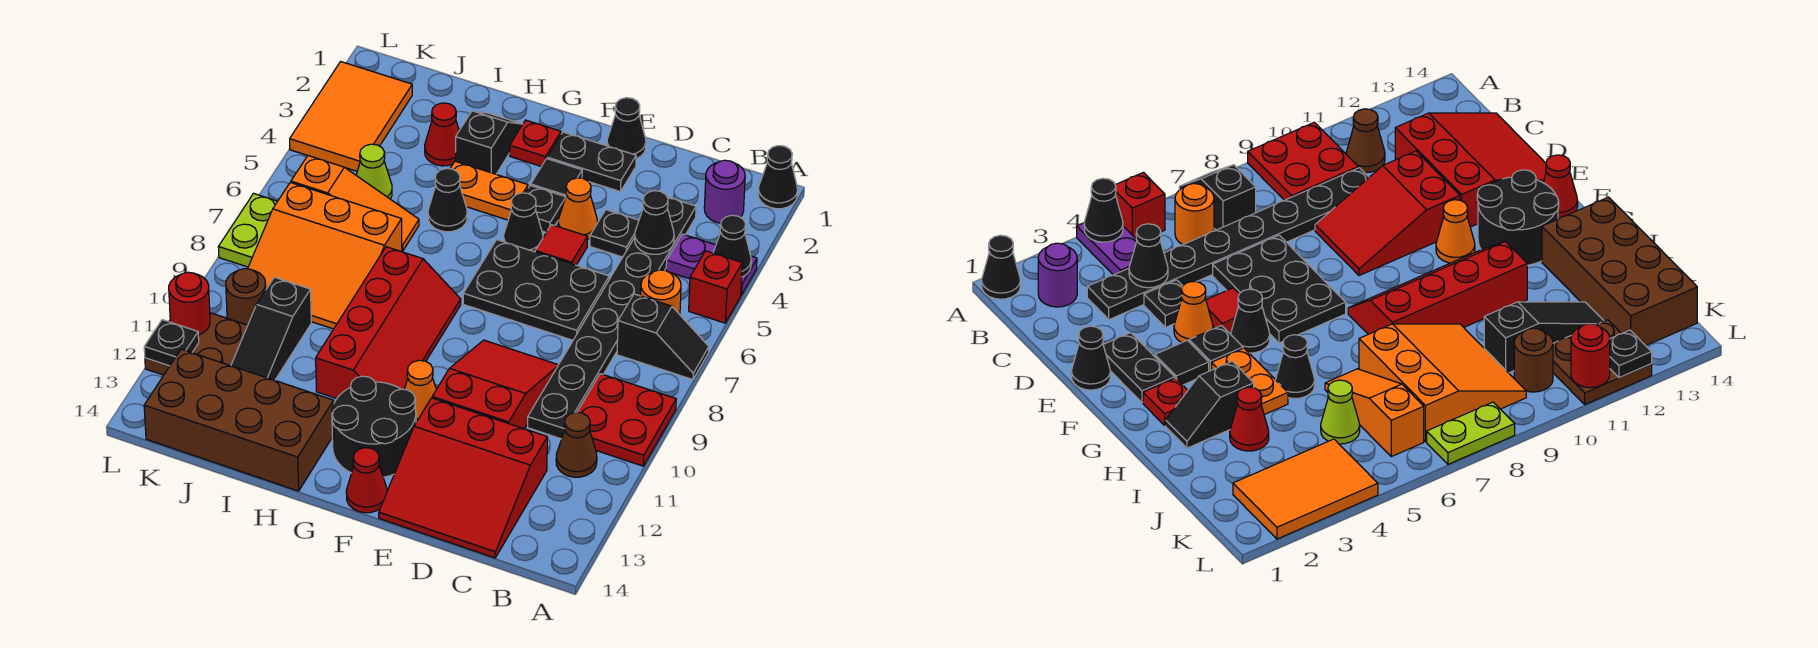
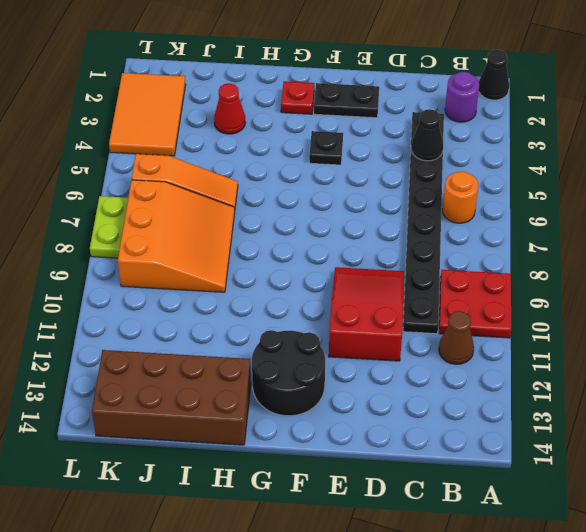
orange slope I7:K9 level 1 top K -> orange slope I7:K9 level 1 top 7
none -> purple plate A4:B4 level 1
none -> red brick A5 level 1
none -> black slope A7:B7 level 1 top B
none -> red slope C12:E14 level 1 top 12

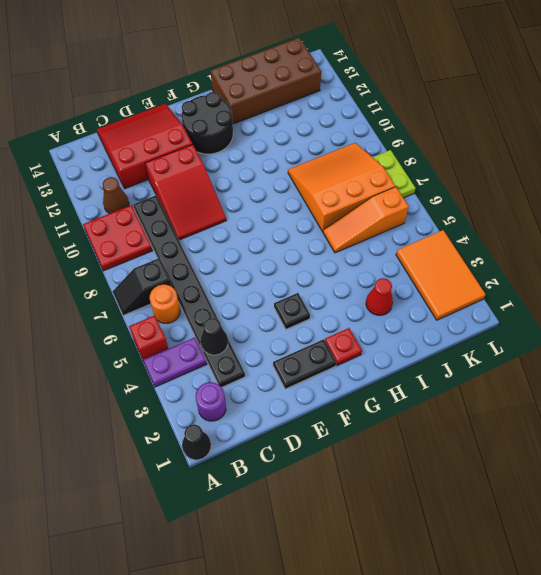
none -> black plate D4 level 1
none -> black plate D6:F7 level 1
none -> black cone E1 level 1
none -> orange cone E4 level 1

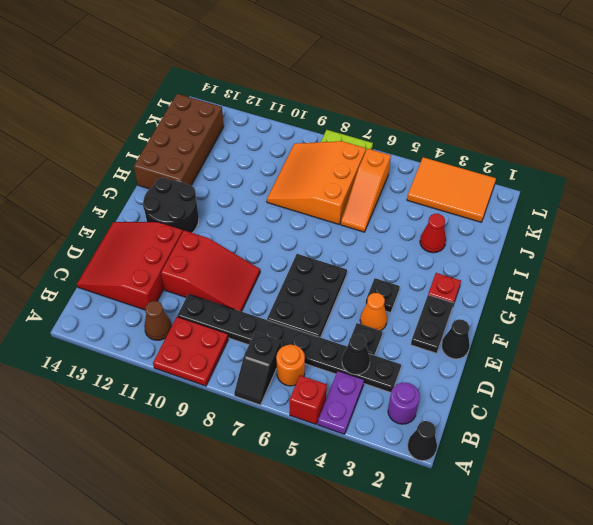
none -> red tile E5 level 1
none -> black tile F3 level 1
none -> black cone F5 level 1
none -> orange cone F11 level 1

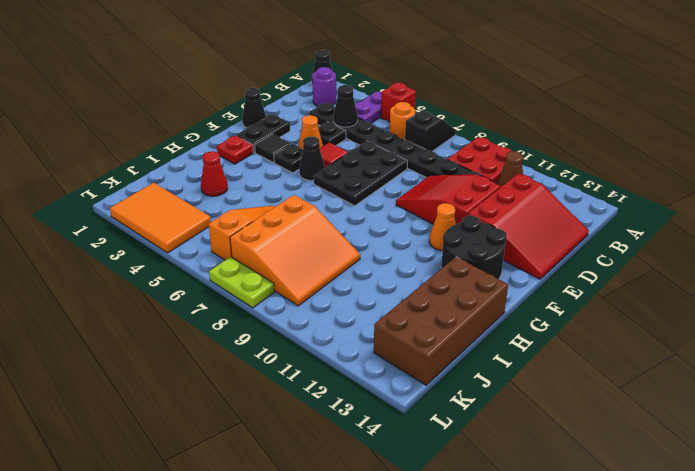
none -> red cone F14 level 1
none -> orange plate G4:H4 level 1
none -> red slope G8:H11 level 1 top H
none -> black slope H2:H3 level 1 top 3

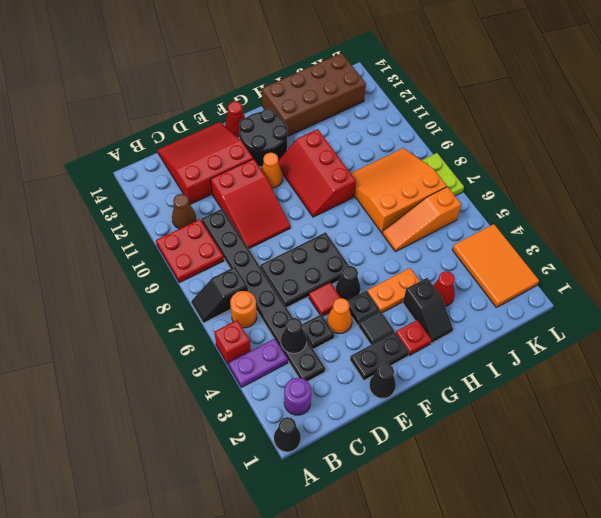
red slope G9:H11 level 1 top H -> red slope G8:H11 level 1 top H
none -> black cone H5 level 1
none -> lime cone J5 level 1
none -> black slope J10:J12 level 1 top 10
none -> brown round brick K10 level 1

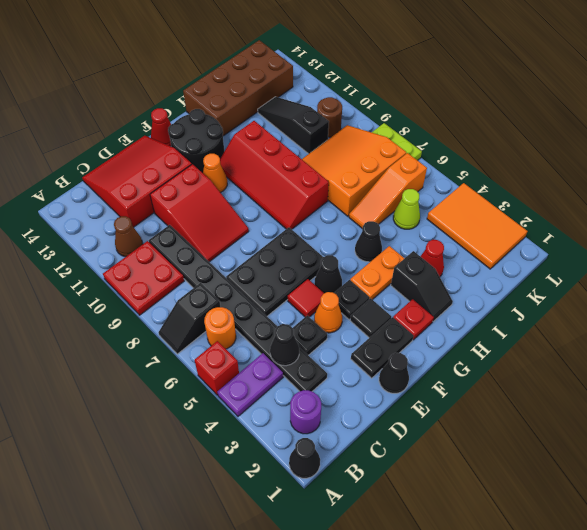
none -> brown plate K11:L12 level 1
none -> black cone A4 level 2
none -> red round brick L11 level 2
none -> black plate L12 level 2

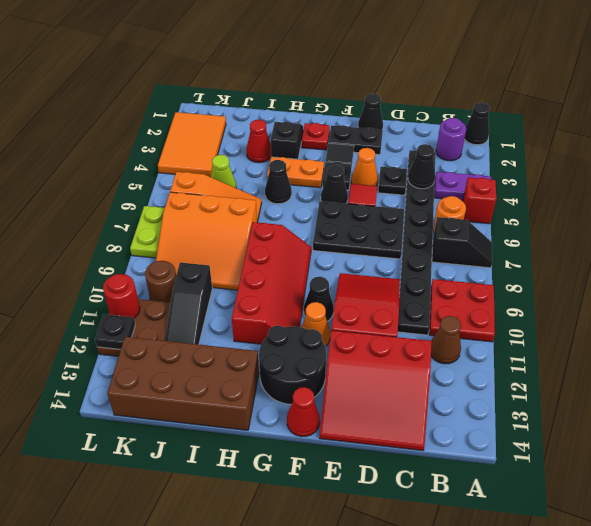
black cone F10 level 1 -> black cone A4 level 2

